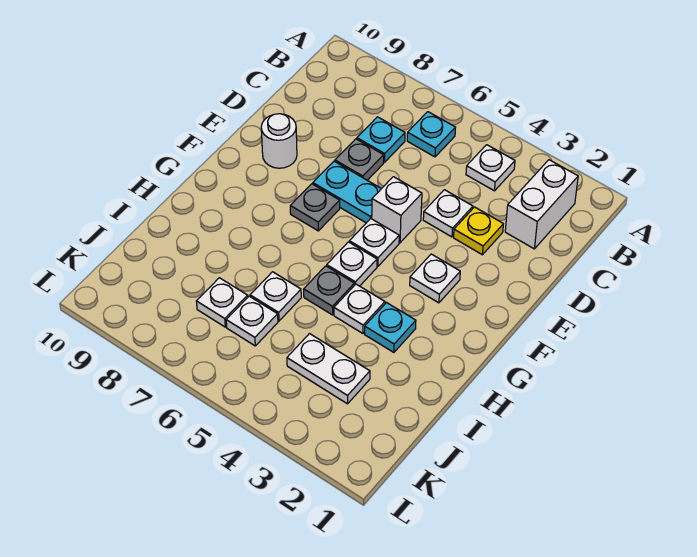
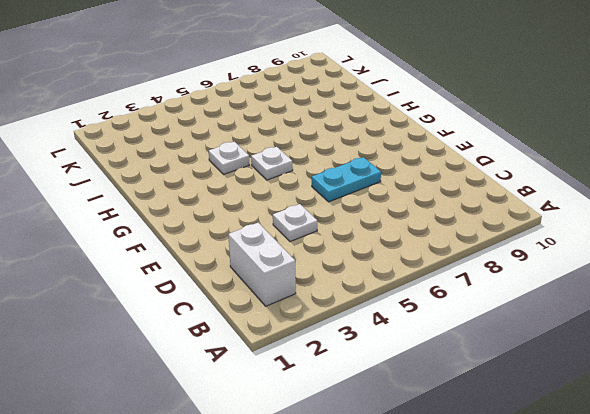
none -> white plate B4 level 1
none -> cyan plate B6 level 1
none -> cyan plate C7 level 1

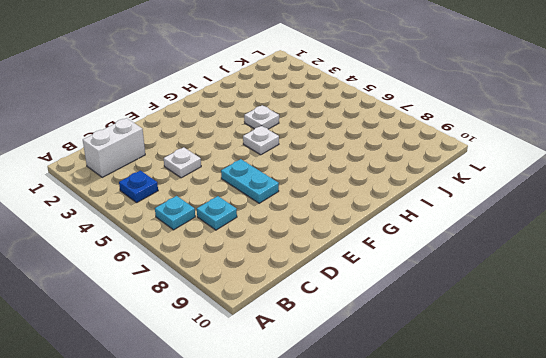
blue plate B4 level 1 -> white plate B4 level 1
none -> yellow plate D3 level 1
none -> grey plate D7 level 1
none -> white brick E5 level 1

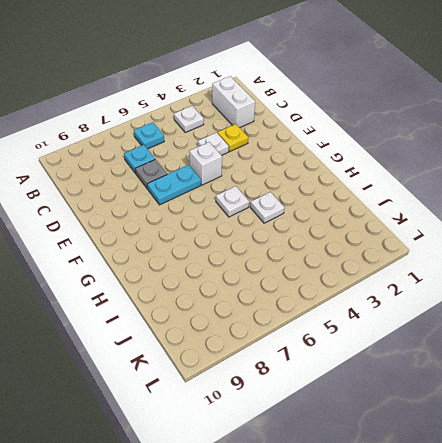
none -> white round brick E9 level 1
none -> white plate F3 level 1
none -> white plate F5 level 1

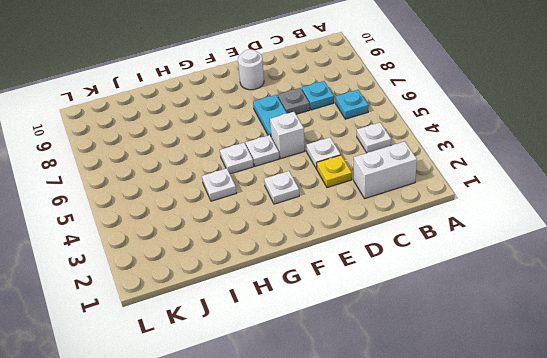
none -> grey plate F7 level 1
none -> cyan plate H3 level 1
none -> grey plate H5 level 1

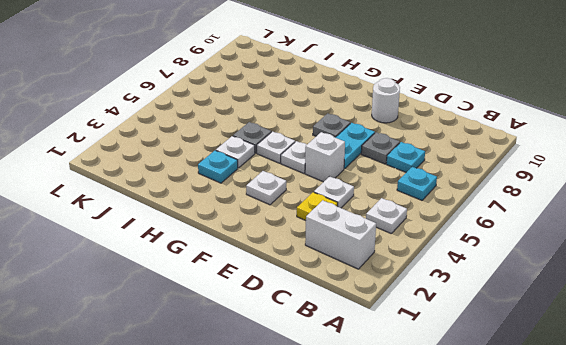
none -> white plate I6 level 1
none -> white plate J3:J4 level 1
none -> white plate J6 level 1

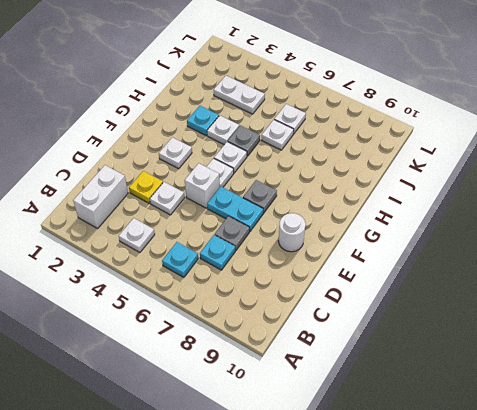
none -> white plate J7 level 1

